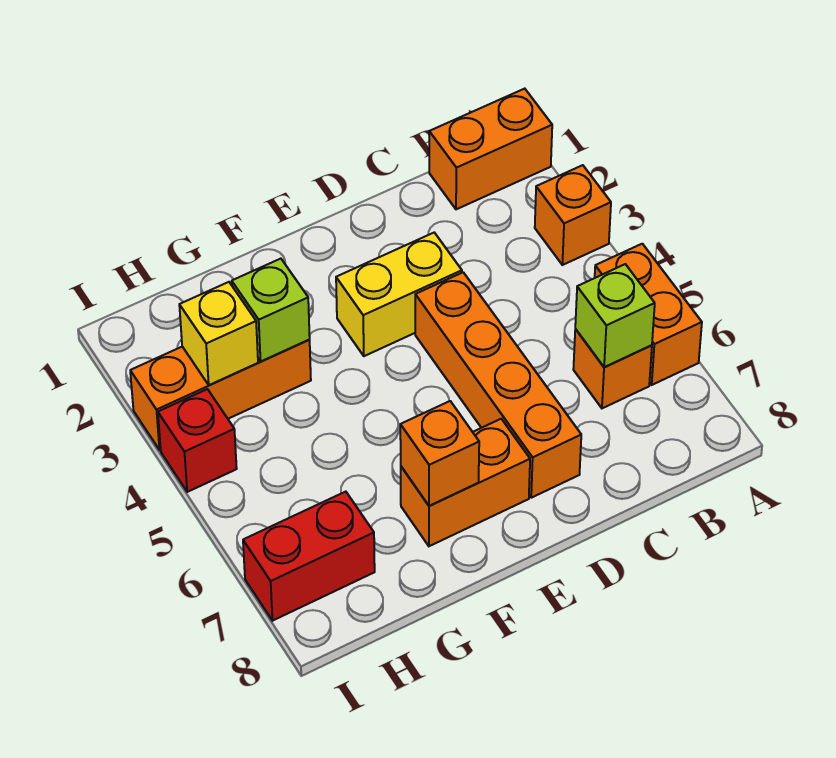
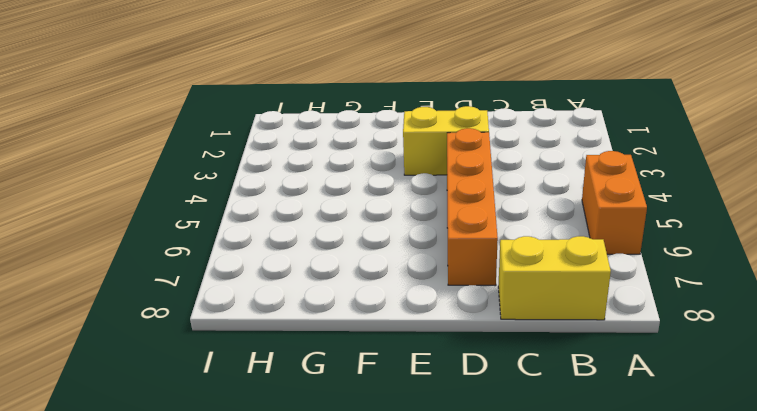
yellow brick B8:C8 level 1 -> none
none -> orange brick A1:B1 level 1
none -> orange brick A3 level 1
none -> orange brick B6 level 1

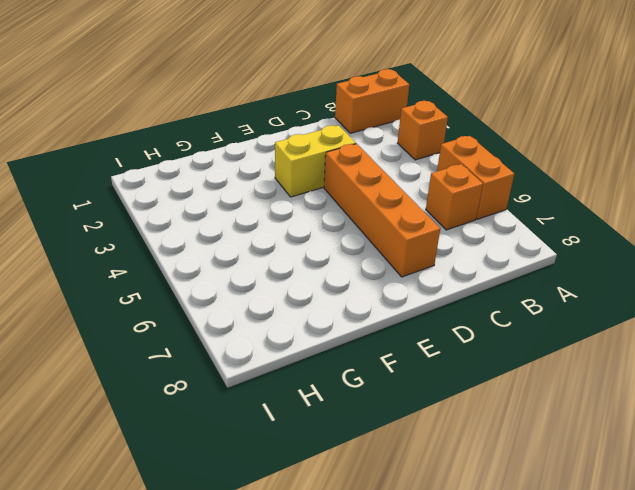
none -> orange brick E7:F7 level 1
none -> orange brick G3:I3 level 1
none -> red brick H7:I7 level 1

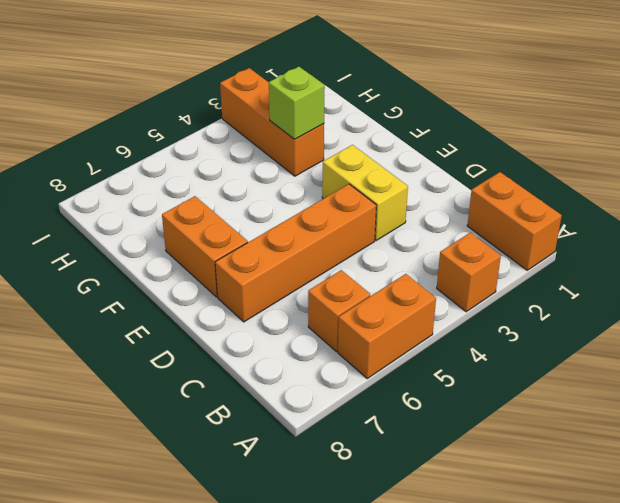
none -> red brick H7:I7 level 1
none -> red brick I4 level 1
none -> lime brick B6 level 2

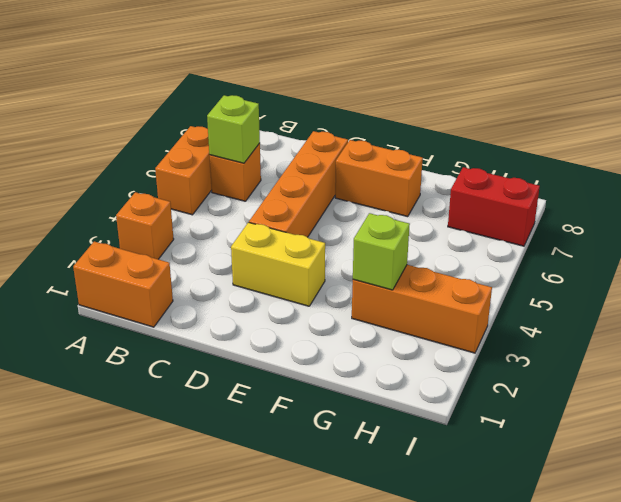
none -> red brick I4 level 1
none -> orange brick F7 level 2
none -> yellow brick H3 level 2

